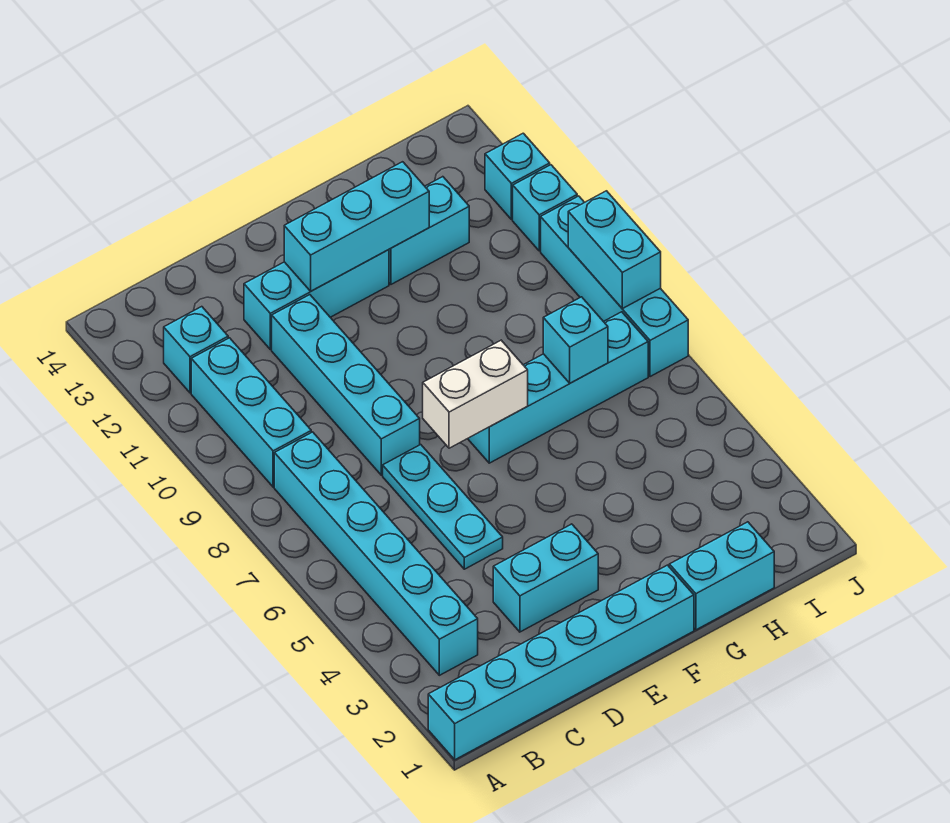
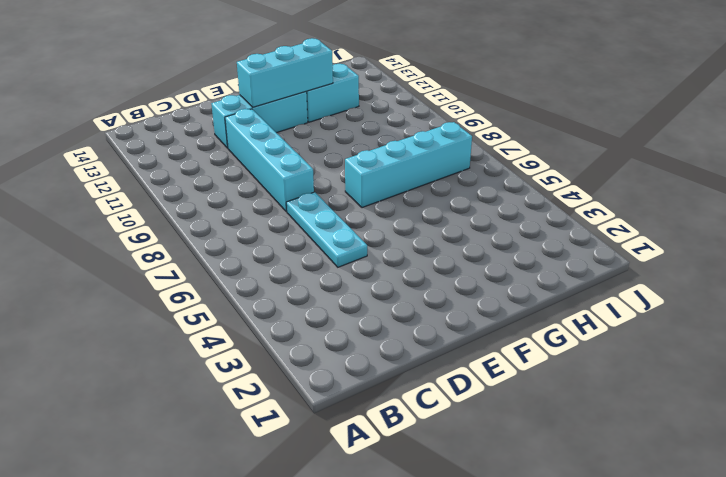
none -> cyan brick A1:F1 level 1
none -> cyan brick B3:B8 level 1
none -> cyan brick B9:B11 level 1

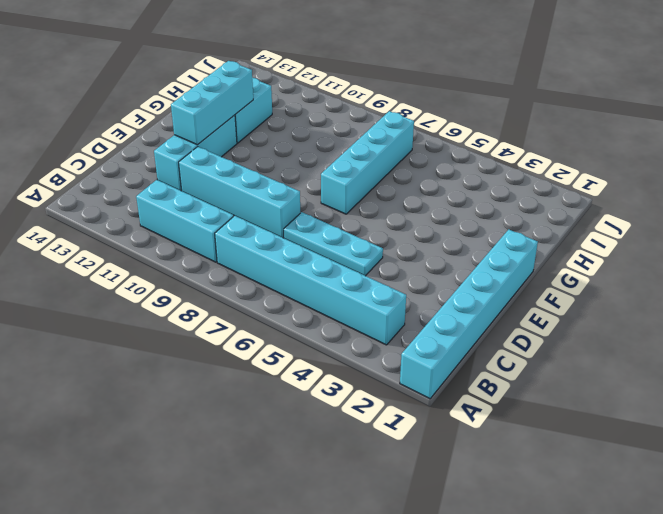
none -> cyan brick B12 level 1
none -> cyan brick D3:E3 level 1
none -> cyan brick G1:H1 level 1

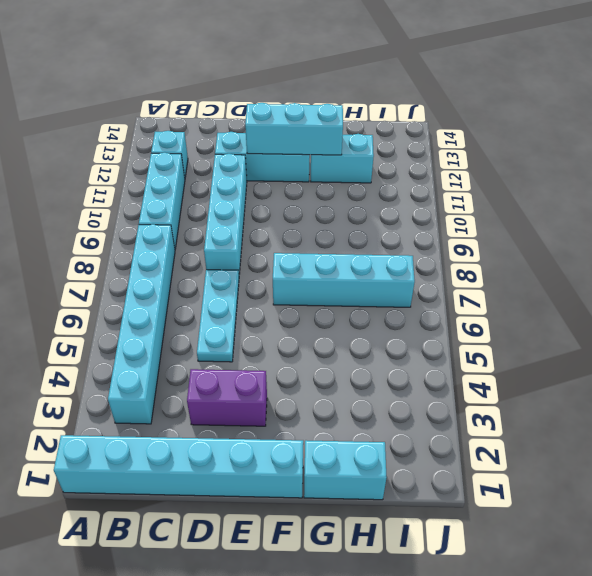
purple brick D3:E3 level 1 -> cyan brick D3:E3 level 1
none -> cyan brick J7:J10 level 1
none -> cyan brick J11 level 1
none -> cyan brick J12 level 1

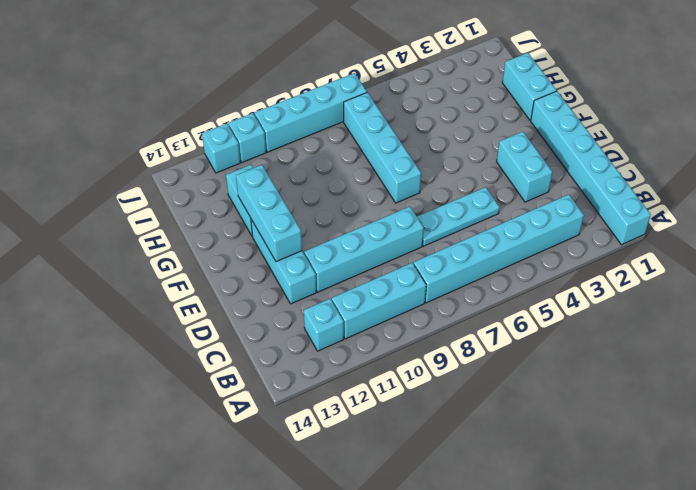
none -> white brick E7:F7 level 2
none -> cyan brick H7 level 2
none -> cyan brick J8:J9 level 2

